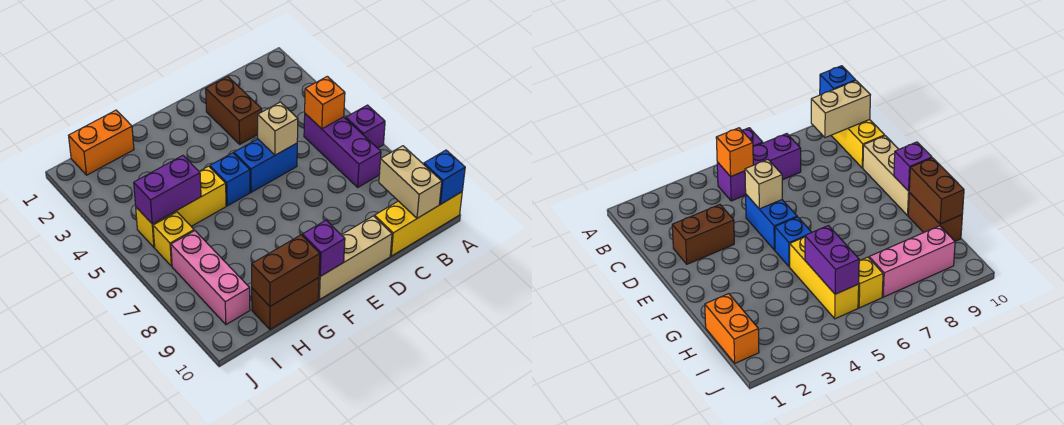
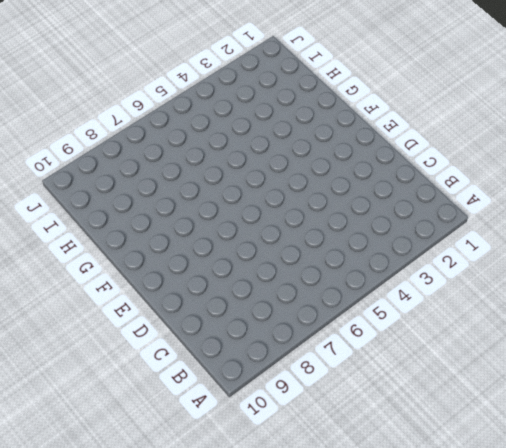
none -> purple brick A6 level 1
none -> yellow brick A10:C10 level 1
none -> purple brick B5:B7 level 1

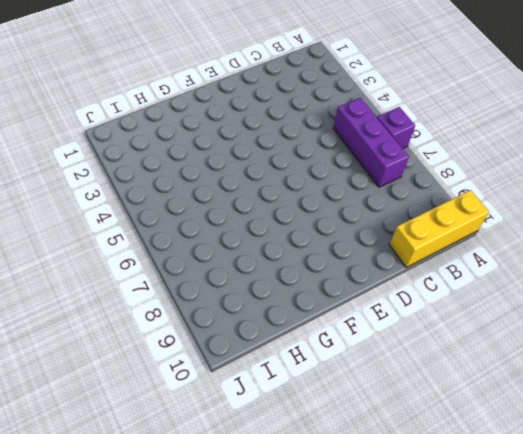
none -> brown brick D2:D3 level 1
none -> blue brick D5:E5 level 1
none -> tan brick D10:F10 level 1

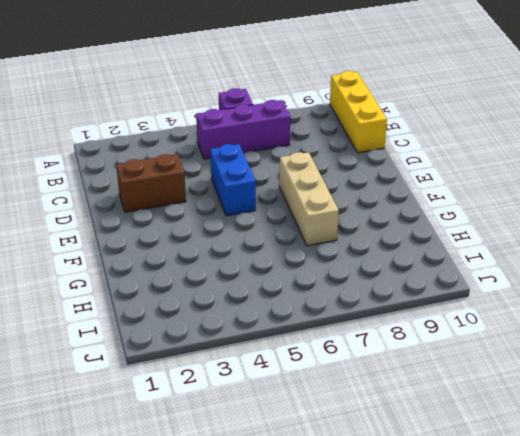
tan brick E7:G7 level 1 -> tan brick D10:F10 level 1
none -> blue brick F5 level 1
none -> yellow brick G5:I5 level 1
none -> brown brick G10:H10 level 1

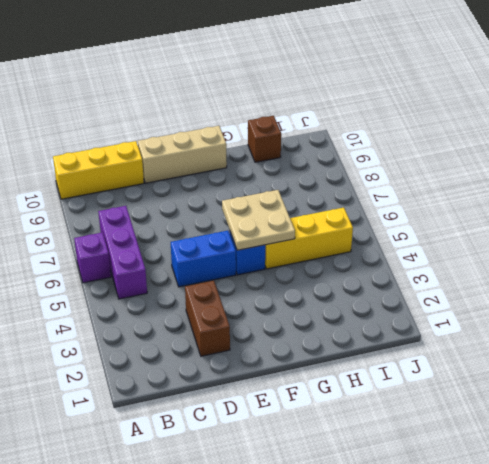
tan plate F5:G6 level 2 -> none
brown brick H10 level 1 -> brown brick G10:H10 level 1
none -> orange brick H1:I1 level 1
none -> yellow brick I6 level 1
none -> pink brick I7:I9 level 1

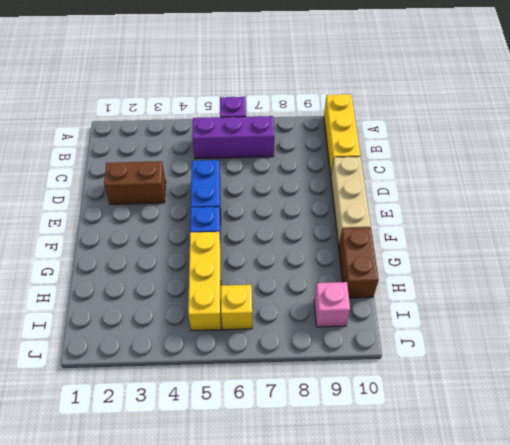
pink brick I9 level 1 -> pink brick I7:I9 level 1
none -> orange brick H1:I1 level 1
none -> blue brick A10 level 2
none -> orange brick B5 level 2

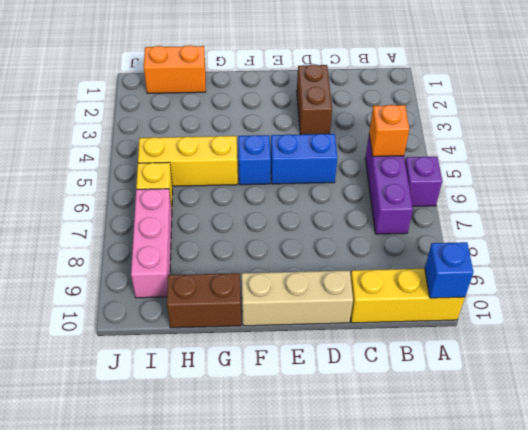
none -> tan brick B9:B10 level 2
none -> tan brick D5 level 2
none -> purple brick F10 level 2

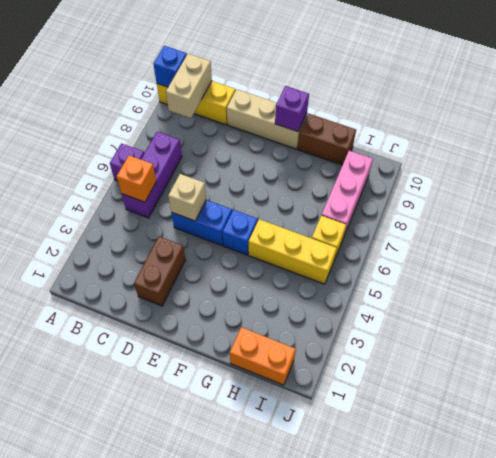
none -> brown brick G10:H10 level 2
none -> purple brick H5:I5 level 2

